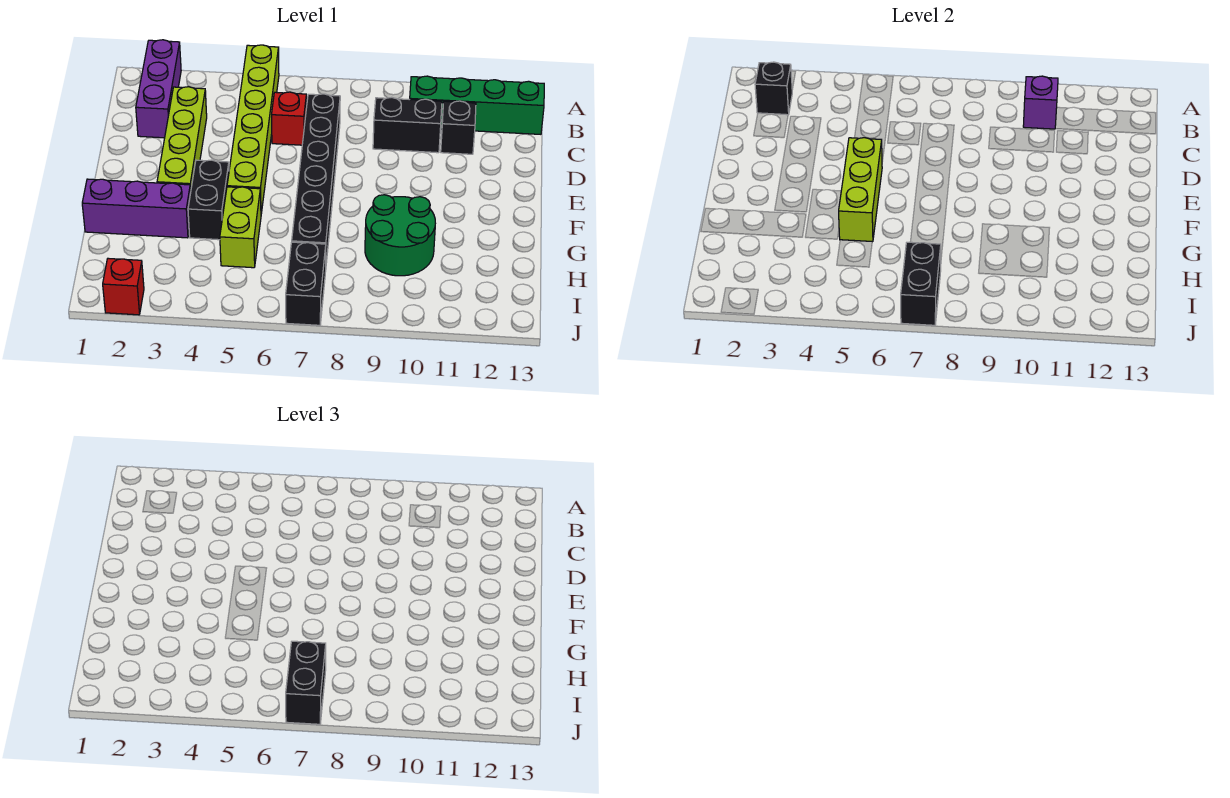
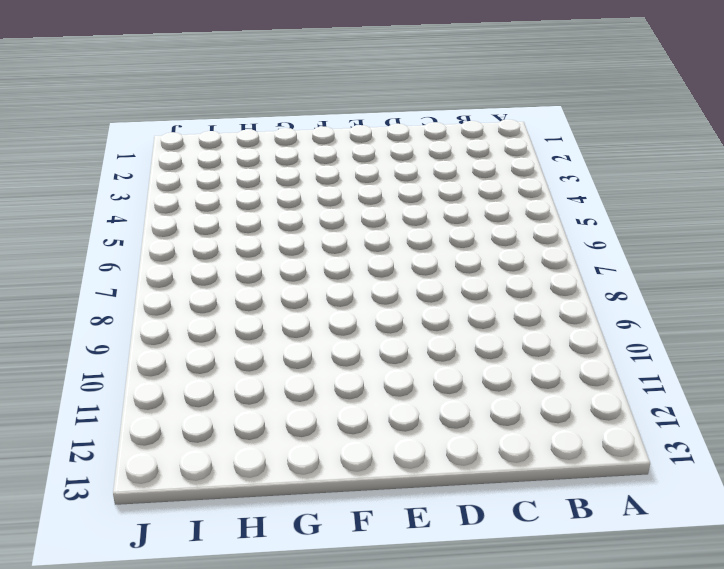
none -> purple brick A2:C2 level 1
none -> lime brick A5:F5 level 1
none -> green brick B10:B13 level 1

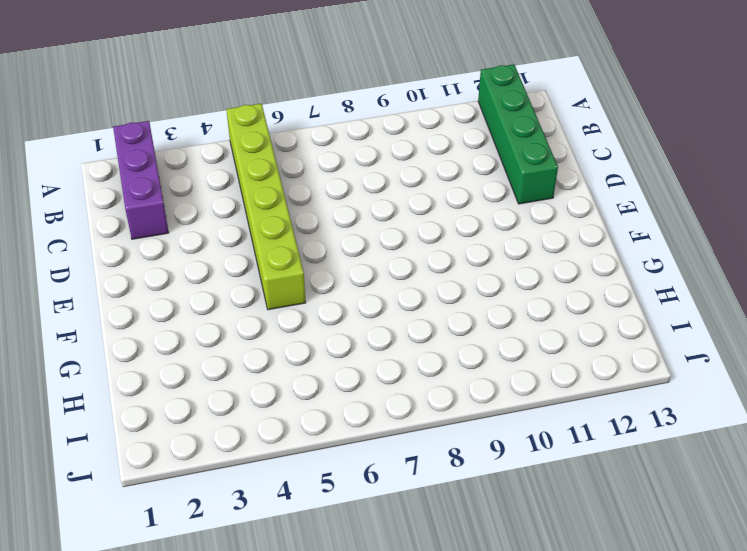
green brick A12:D12 level 1 -> green brick B10:B13 level 1
none -> lime brick C3:F3 level 1
none -> red brick C6 level 1
none -> black brick C7:H7 level 1

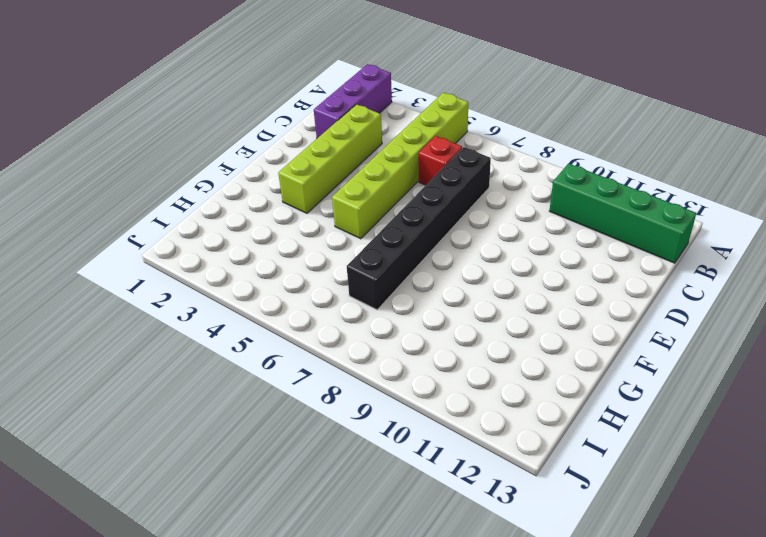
none -> black brick C9:C10 level 1
none -> black brick C11 level 1
none -> black brick F4:G4 level 1

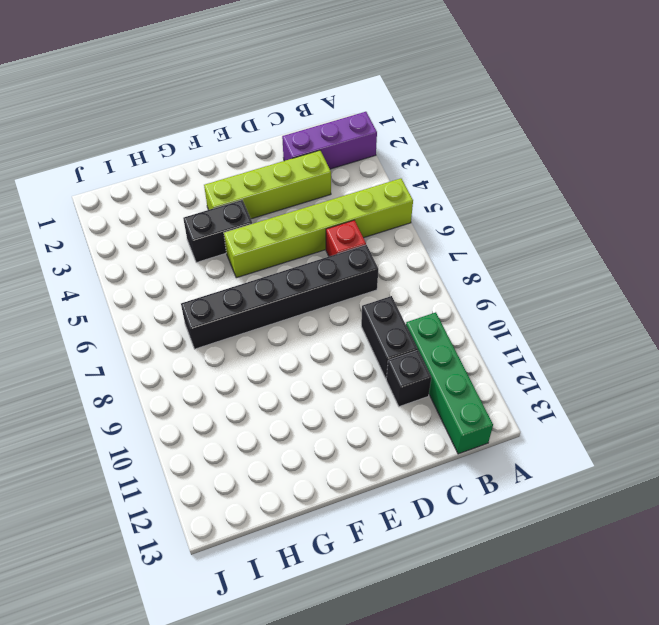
none -> purple brick G1:G3 level 1
none -> lime brick G5:H5 level 1
none -> green round brick G9:H10 level 1

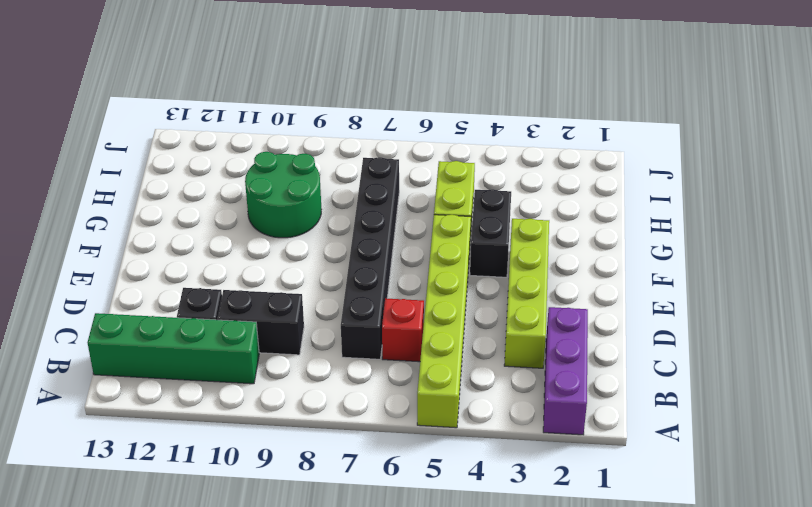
none -> purple brick G1:G3 level 1
none -> black brick I7:J7 level 1
none -> red brick J2 level 1

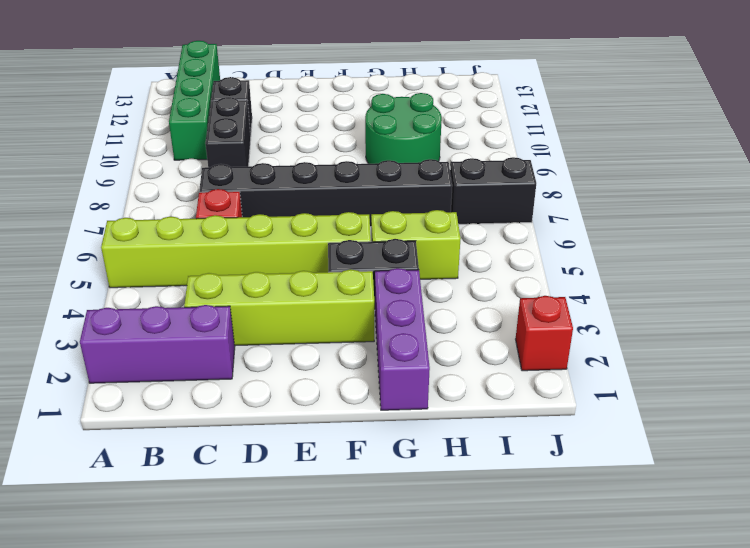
none -> black brick B2 level 2
none -> purple brick B10 level 2
none -> lime brick E5:G5 level 2

